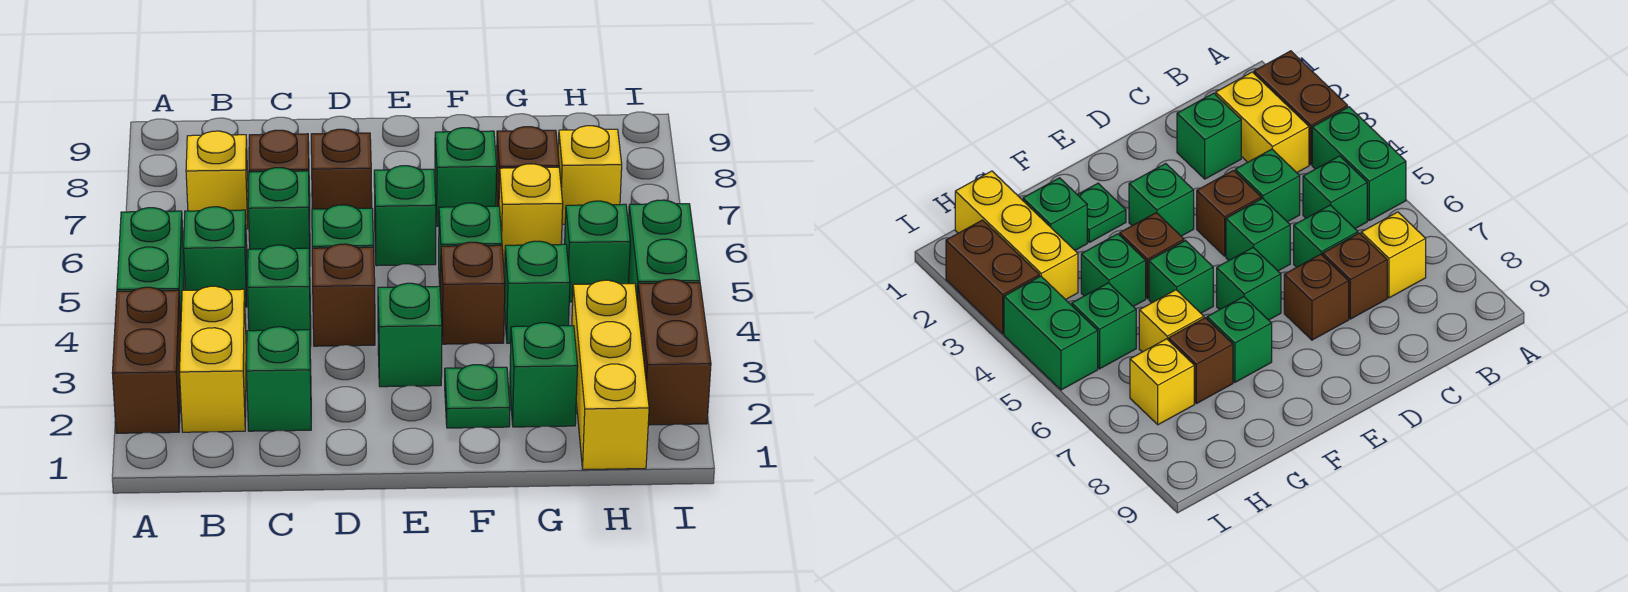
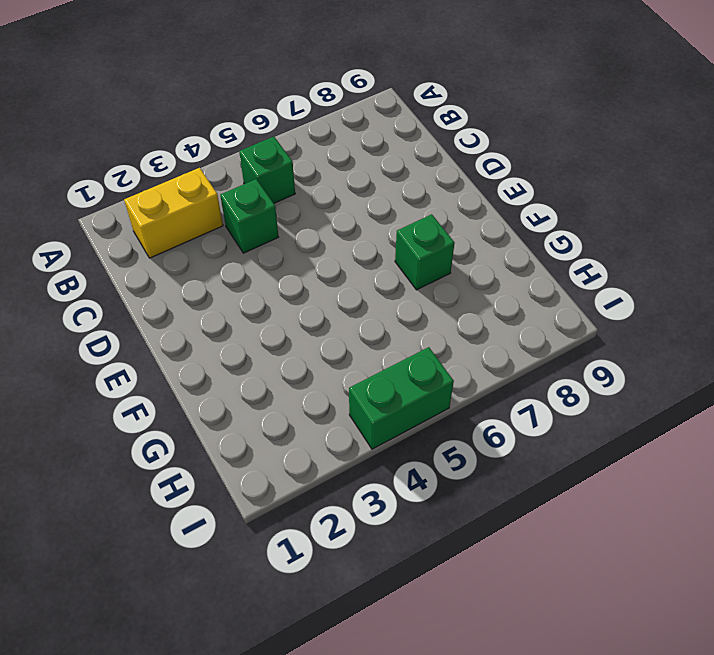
none -> brown brick A2:A3 level 1
none -> green brick A4:A5 level 1
none -> yellow brick B7 level 1

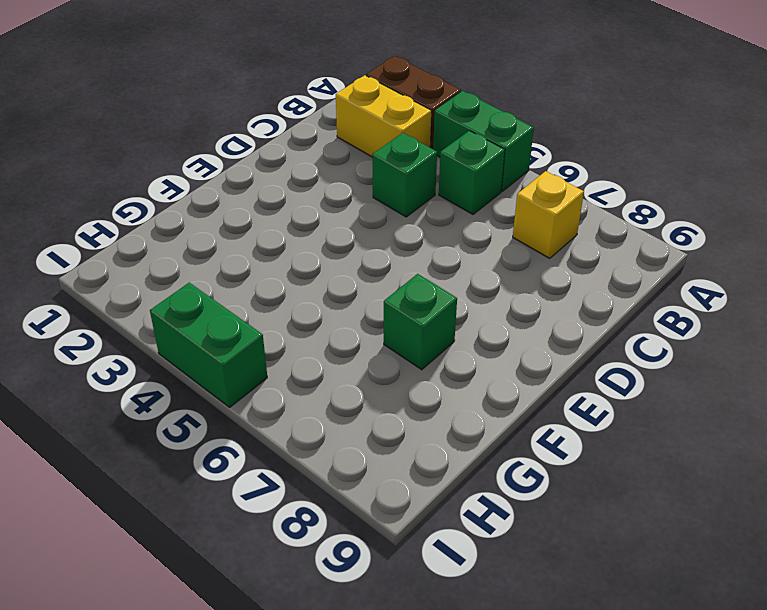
none -> green brick C2 level 1
none -> green brick C6 level 1
none -> brown brick C7 level 1

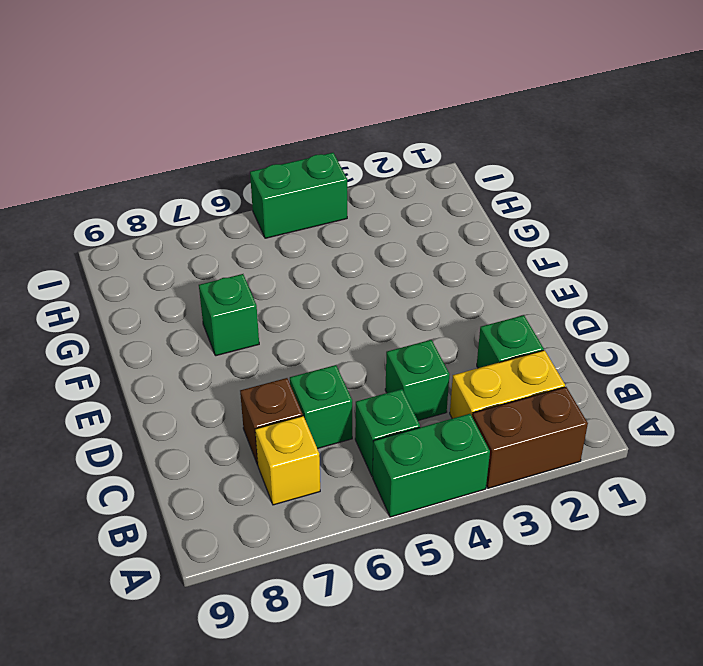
none -> brown brick D4 level 1
none -> green brick D5 level 1
none -> brown brick D7 level 1

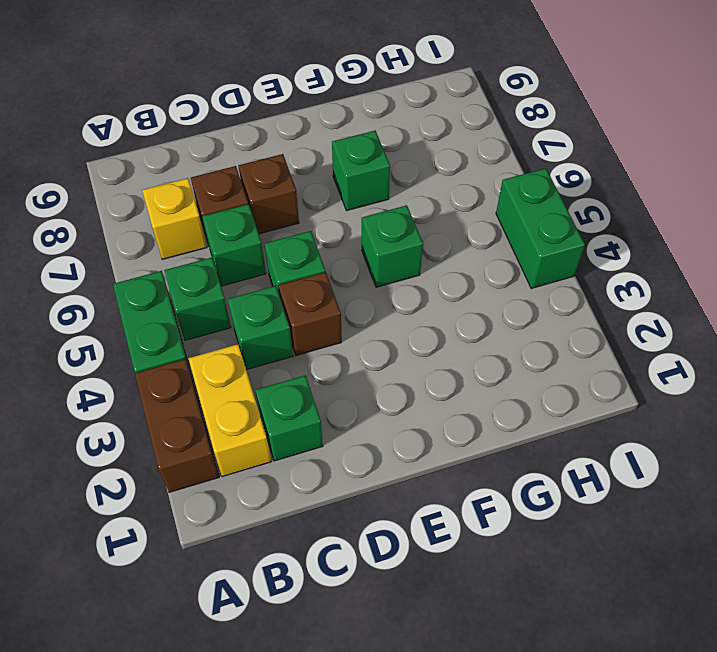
none -> green brick E3 level 1
none -> green brick E6 level 1
none -> green plate F2 level 1

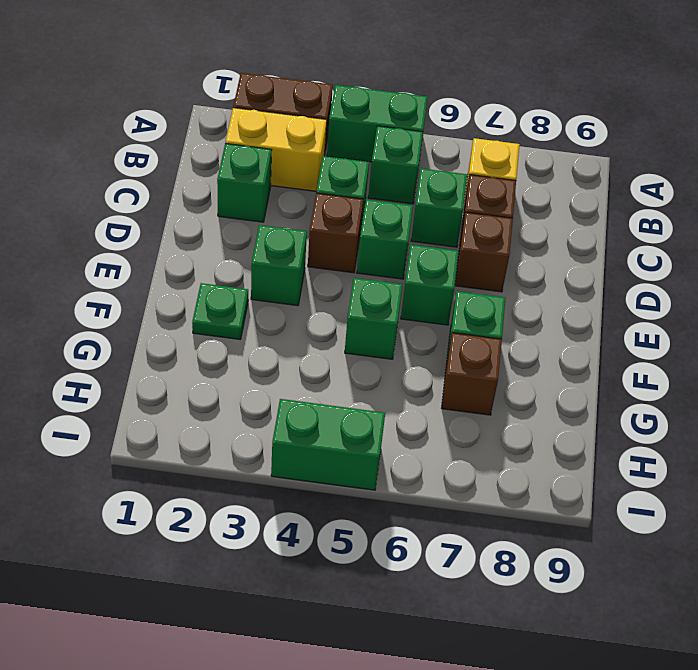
none -> brown brick F4 level 1
none -> green brick G2 level 1
none -> green brick G4 level 1

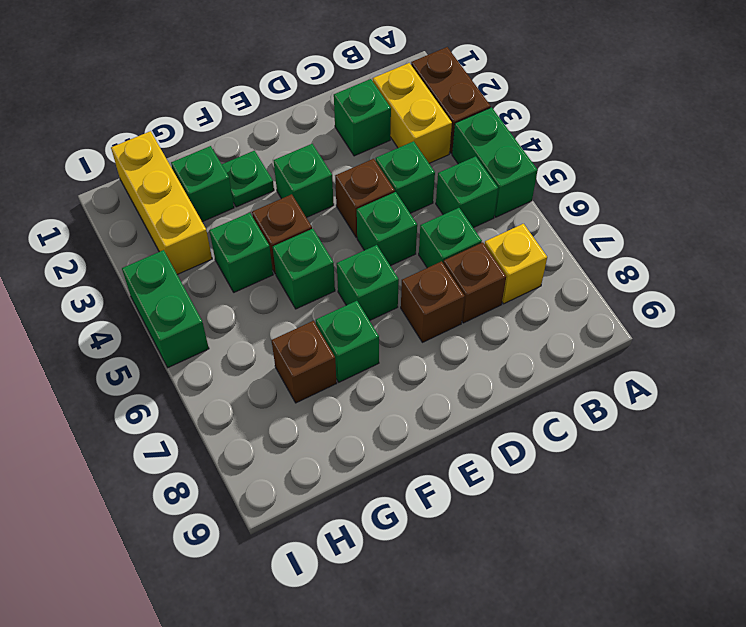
none -> yellow brick G6 level 1
none -> green brick H5 level 1
none -> yellow brick H7 level 1

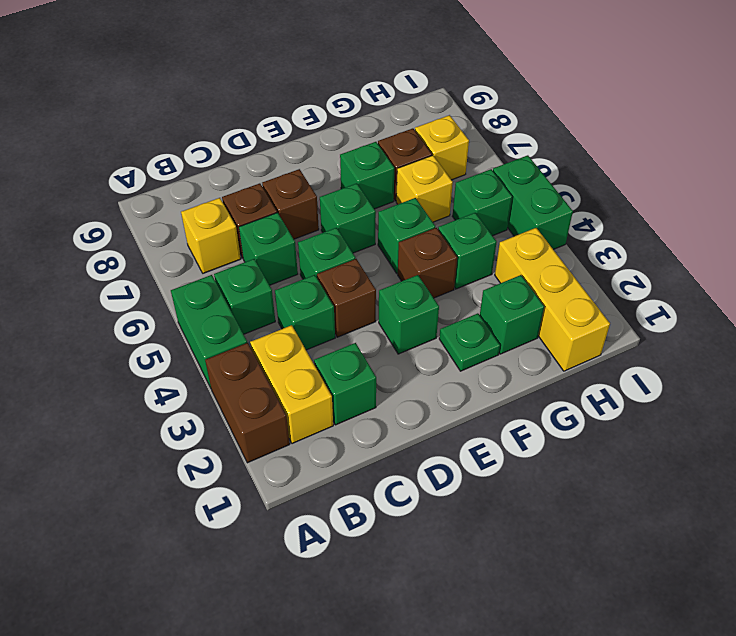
none -> brown brick I2:I3 level 1

